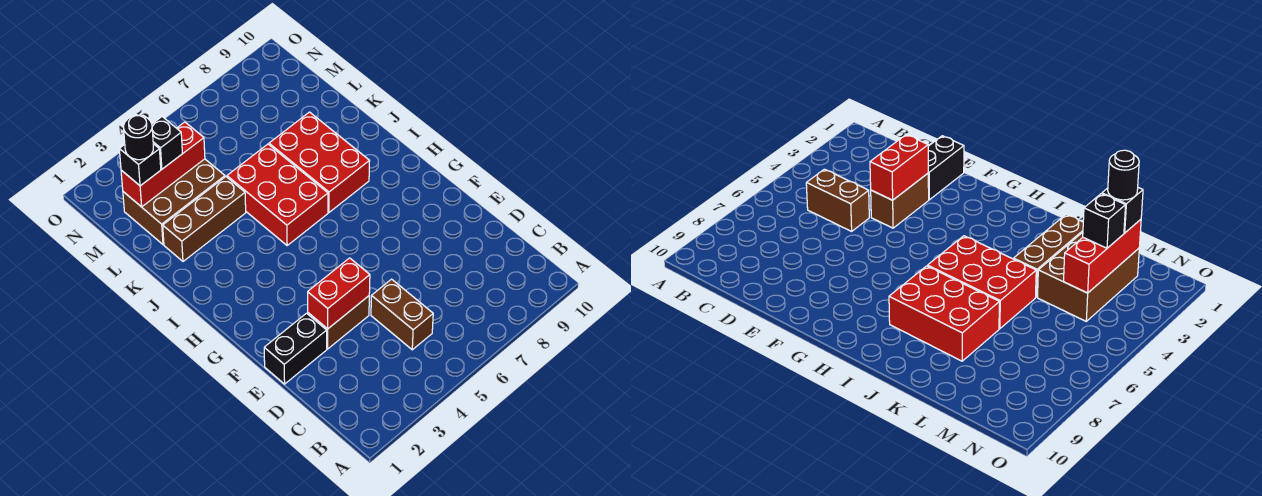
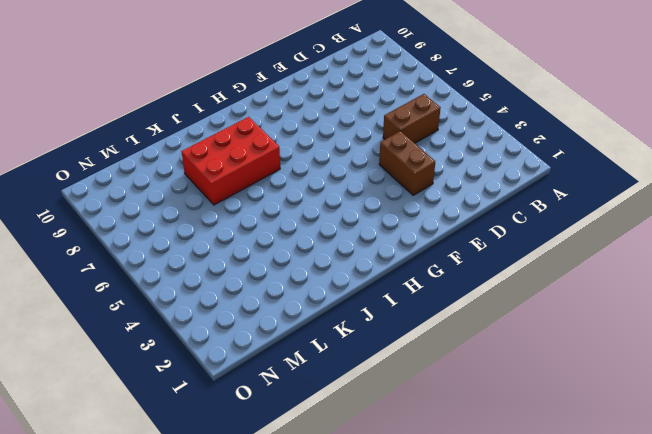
none -> black brick E1:E2 level 1
none -> red brick I5:K6 level 1
none -> brown brick K2:K4 level 1

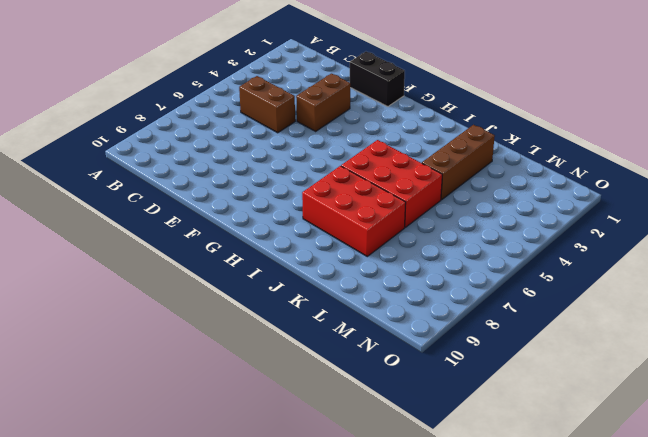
black brick E1:F1 level 1 -> black brick E1:E2 level 1
none -> brown brick L2:M4 level 1
none -> red brick E3:E4 level 2
none -> red brick M2:M4 level 2

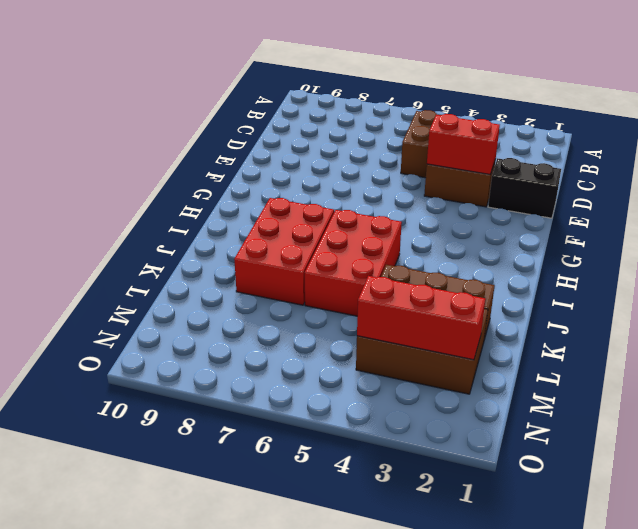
none -> black brick M2 level 3
none -> black brick M3 level 3
none -> black round brick M2 level 4

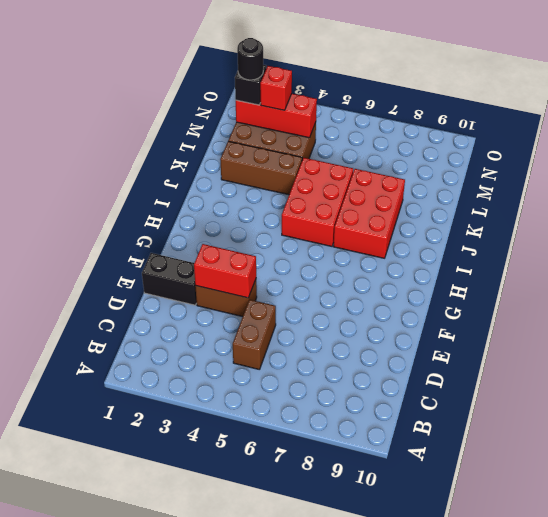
red brick M3 level 3 -> black brick M3 level 3

